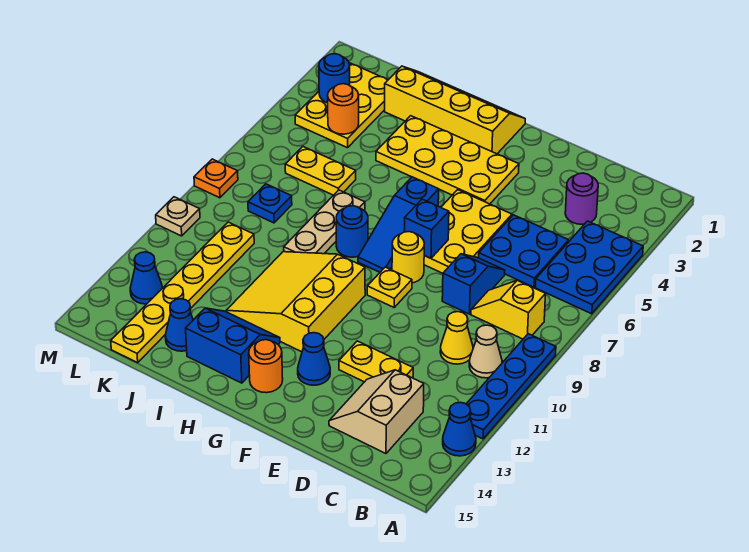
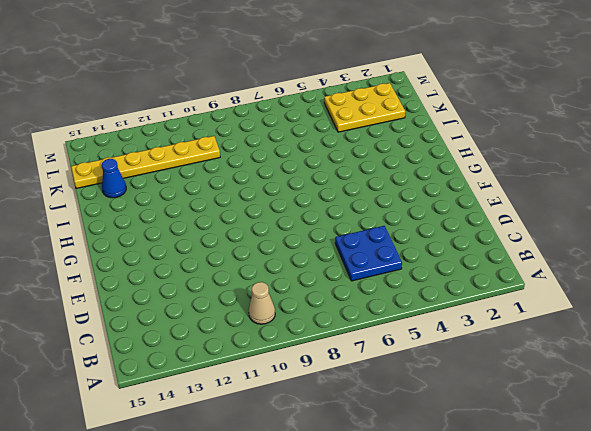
none -> blue plate A4:B6 level 1
none -> blue plate A9:A12 level 1
none -> blue cone A13 level 1
none -> yellow slope B8:C8 level 1 top B

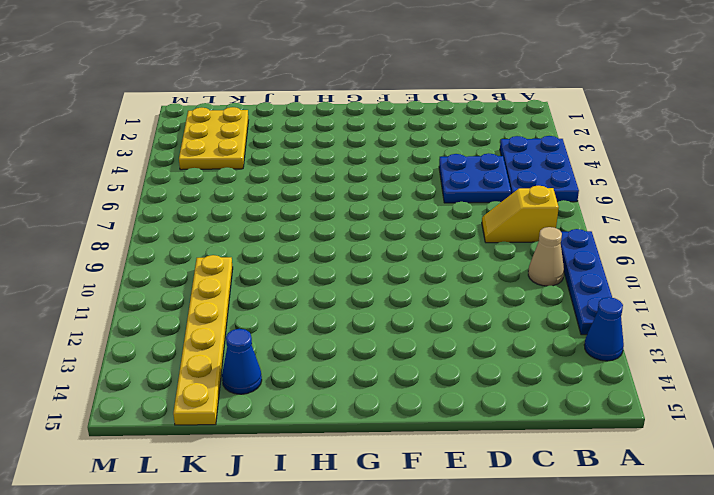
none -> purple round brick C3 level 1
none -> yellow cone C10 level 1
none -> tan slope C13:D14 level 1 top C
none -> blue slope D7:D8 level 1 top 8

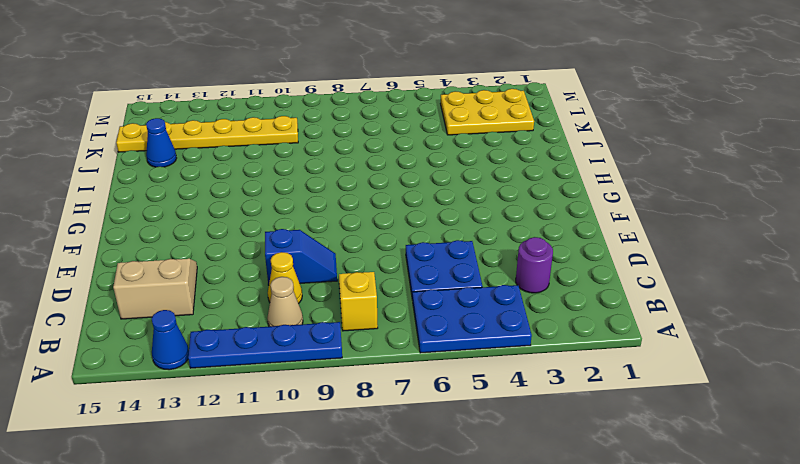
blue slope D9:D10 level 1 top 10 -> blue slope D7:D8 level 1 top 8
none -> yellow plate D12:E12 level 1
none -> yellow plate E5:F7 level 1
none -> yellow plate F3:I4 level 1
none -> yellow round brick F8 level 1

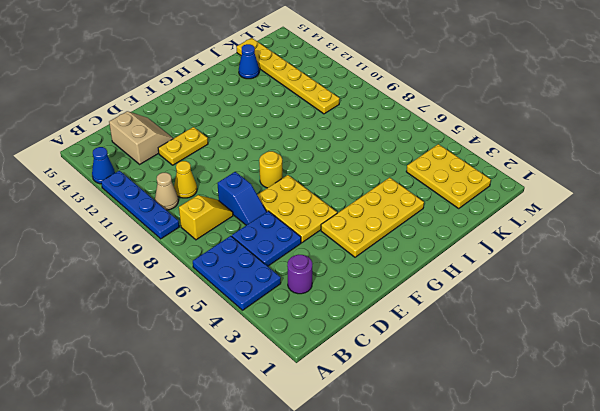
none -> yellow plate F9 level 1
none -> blue cone F13 level 1
none -> yellow slope G1:J2 level 1 top 2
none -> blue slope G6:G8 level 1 top 6

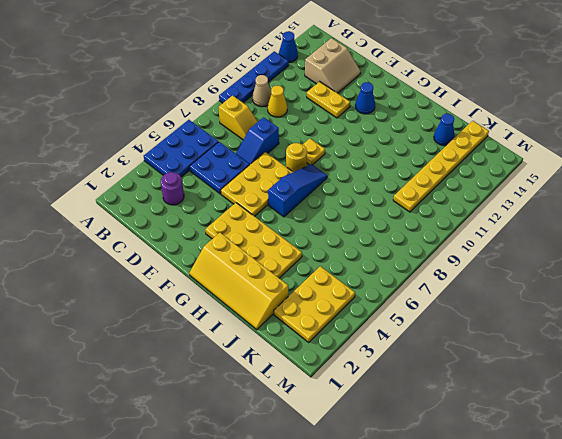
none -> yellow slope G10:I12 level 1 top G
none -> orange round brick G14 level 1
none -> blue round brick H8 level 1
none -> blue slope H13:I14 level 1 top 14

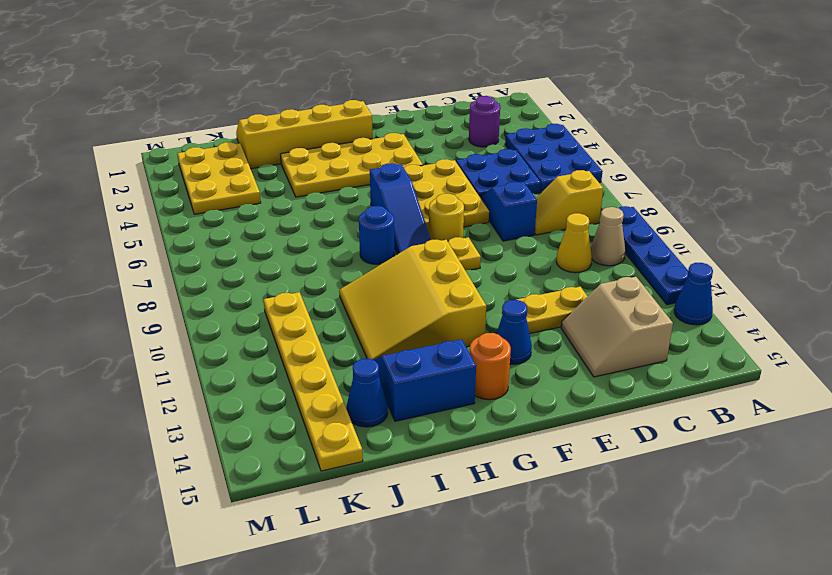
none -> tan plate I7:I9 level 1
none -> yellow plate J6:K6 level 1
none -> blue plate K8 level 1
none -> blue cone L13 level 1

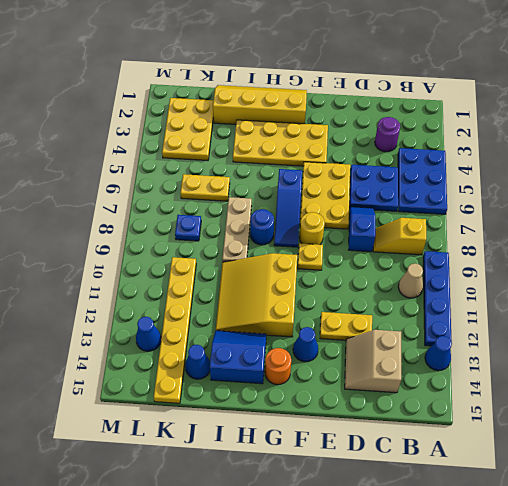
none -> yellow cone C10 level 1
none -> orange plate M8 level 1
none -> tan plate M10 level 1
none -> blue brick F7 level 2

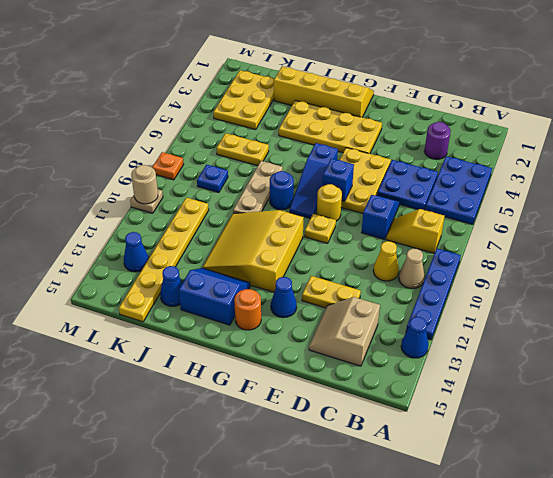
tan round brick M10 level 2 -> none
none -> orange round brick K4 level 2
none -> blue round brick L3 level 2

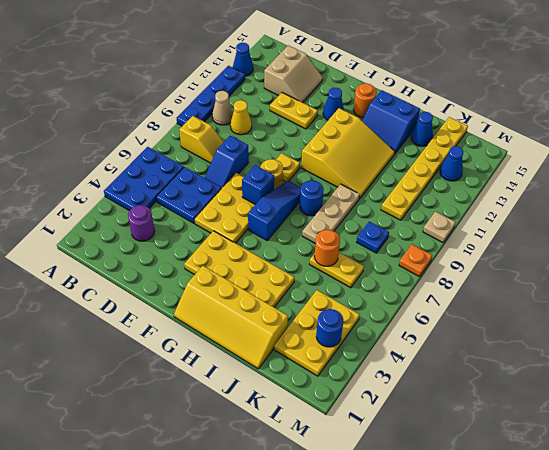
orange round brick J6 level 2 -> orange round brick K4 level 2

